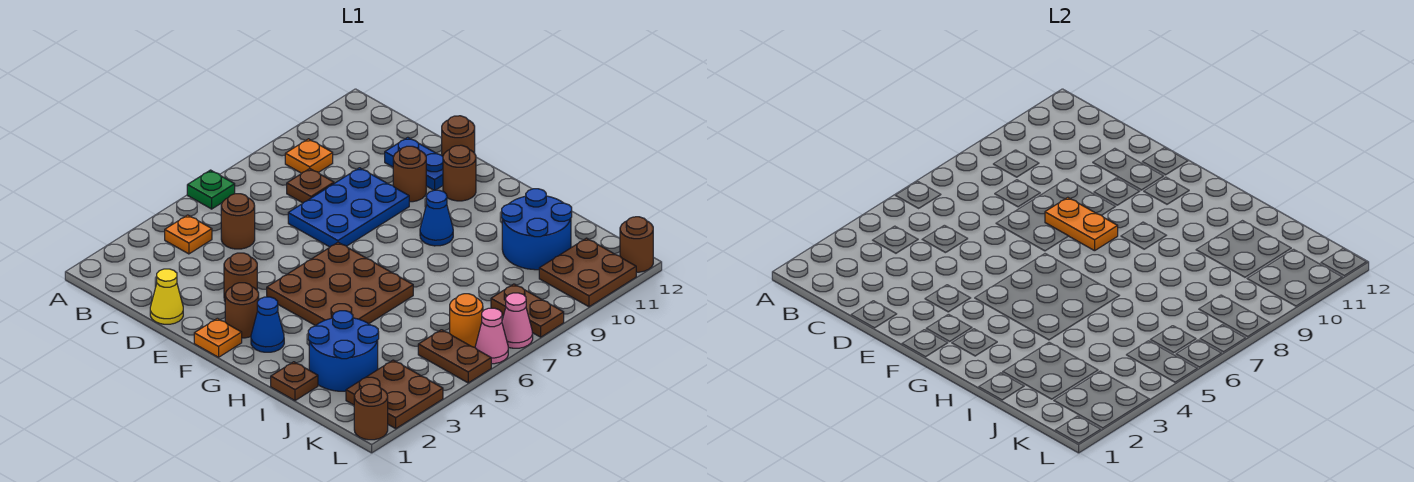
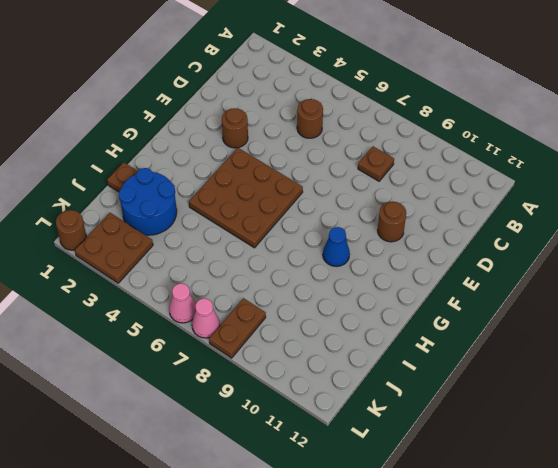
none -> green plate A6 level 1
none -> orange plate B4 level 1
none -> orange plate B9 level 1
none -> yellow cone D1 level 1

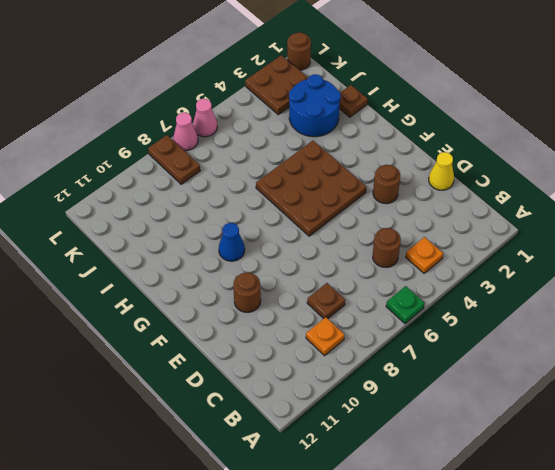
none -> blue plate D7:E9 level 1
none -> blue plate D11:E11 level 1
none -> brown round brick E12 level 1
none -> orange plate F1 level 1

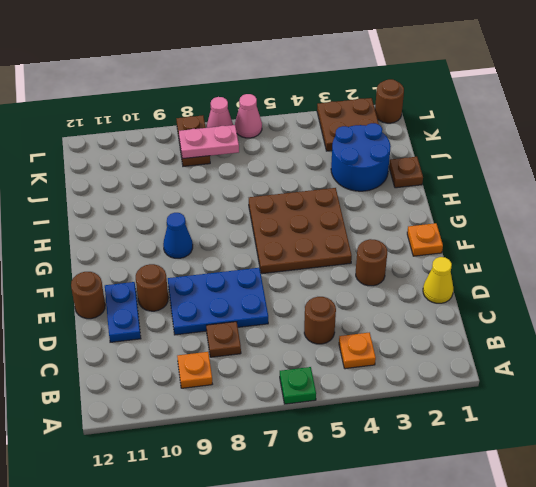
pink plate K7:K8 level 2 -> none
none -> brown round brick F2 level 1
none -> brown round brick F11 level 1
none -> blue cone G2 level 1
none -> blue round brick I10:J11 level 1

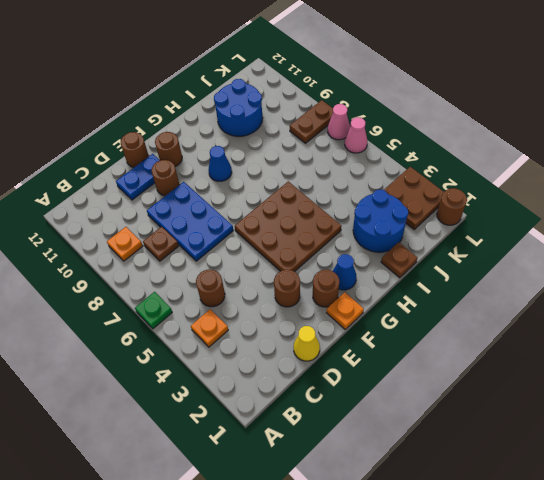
none -> brown plate K5:L5 level 1
none -> orange round brick K6 level 1
none -> brown plate K10:L11 level 1
none -> brown round brick L12 level 1

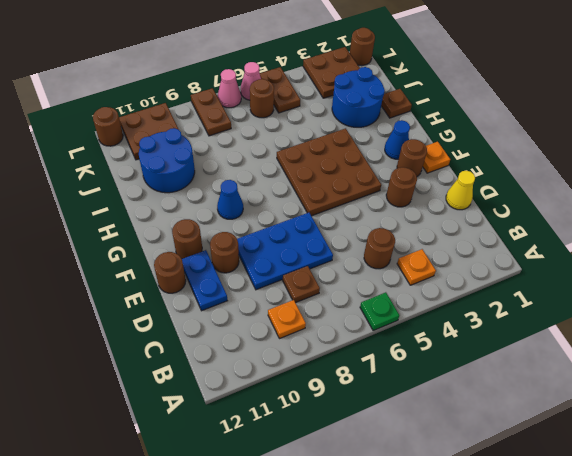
brown round brick K6 level 1 -> orange round brick K6 level 1
none -> orange plate E8:F8 level 2

